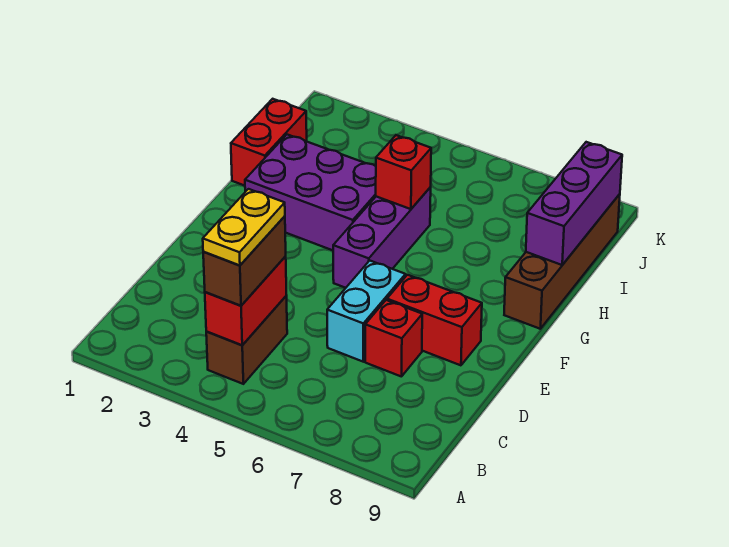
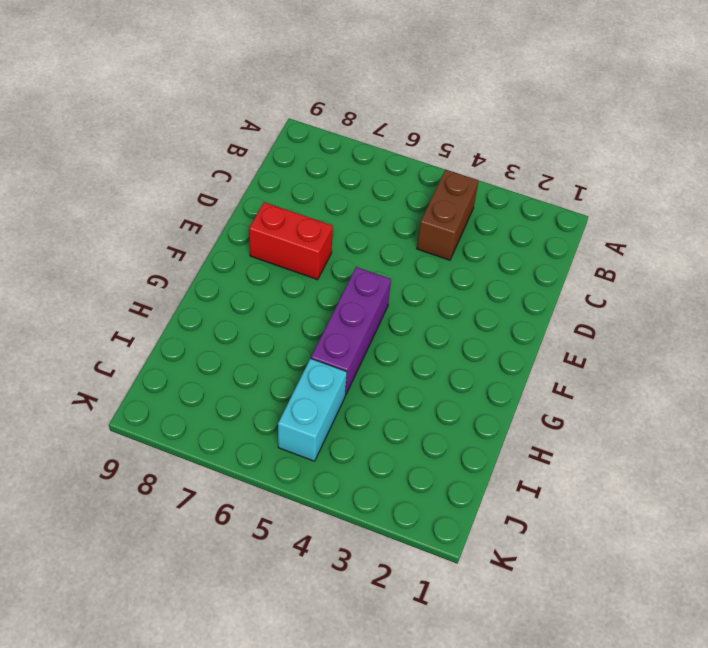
cyan brick I5:J5 level 1 -> cyan brick D6:E6 level 1
none -> red brick D7 level 1
none -> purple brick G2:H4 level 1
none -> brown brick G9:J9 level 1

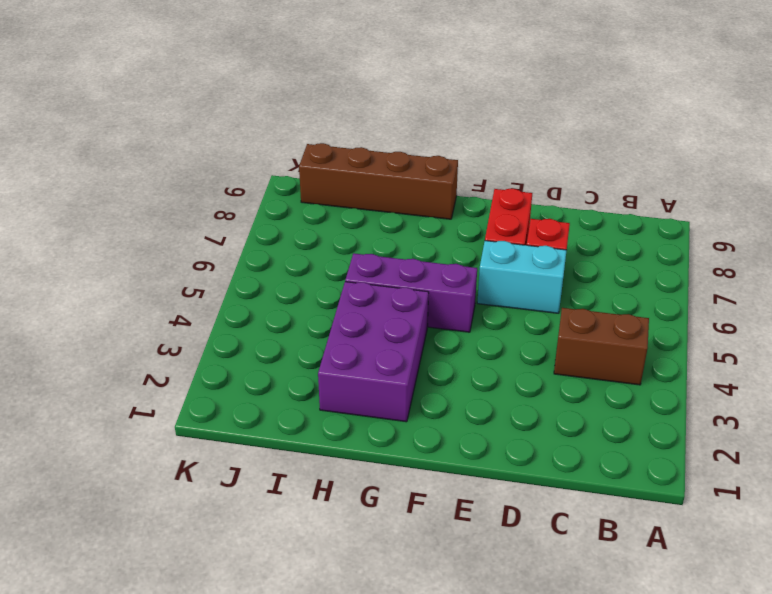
none -> red brick H1:I1 level 1
none -> red brick B4:C4 level 2
none -> red brick H5 level 2

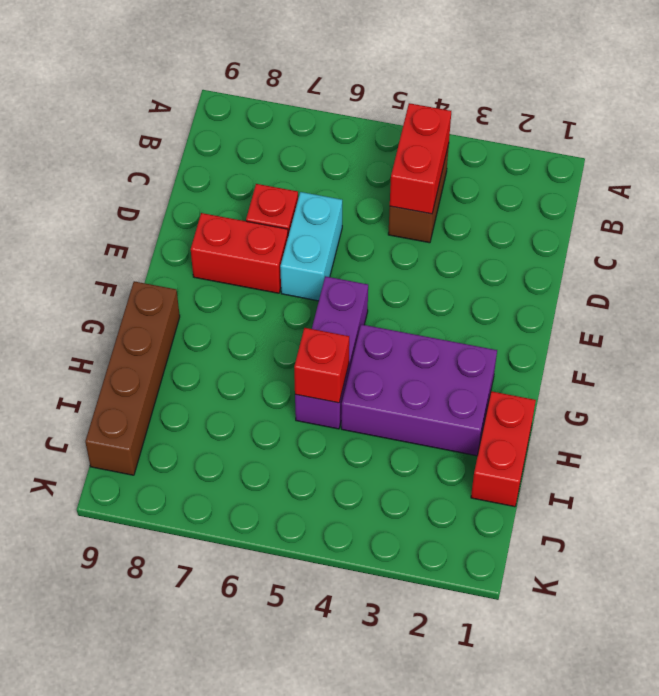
none -> purple brick H9:J9 level 2
none -> brown brick B4:C4 level 3
none -> yellow plate B4:C4 level 4

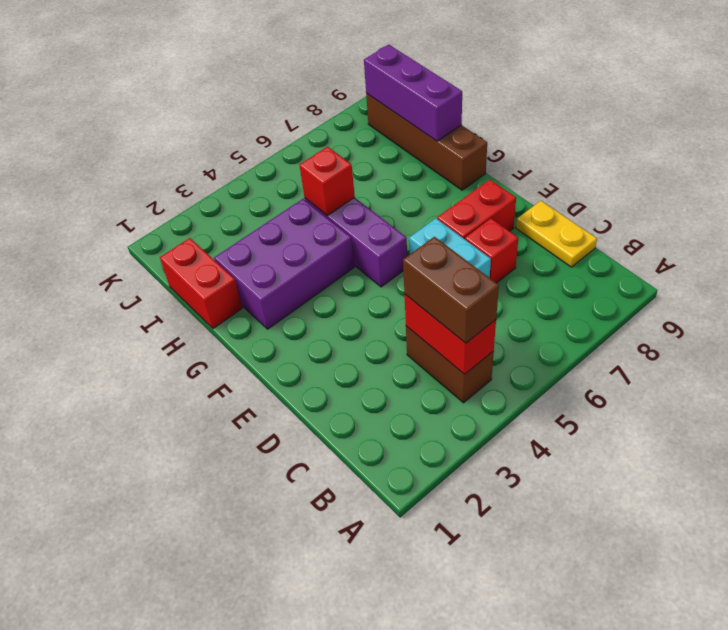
yellow plate C9:D9 level 1 -> yellow plate B4:C4 level 4

